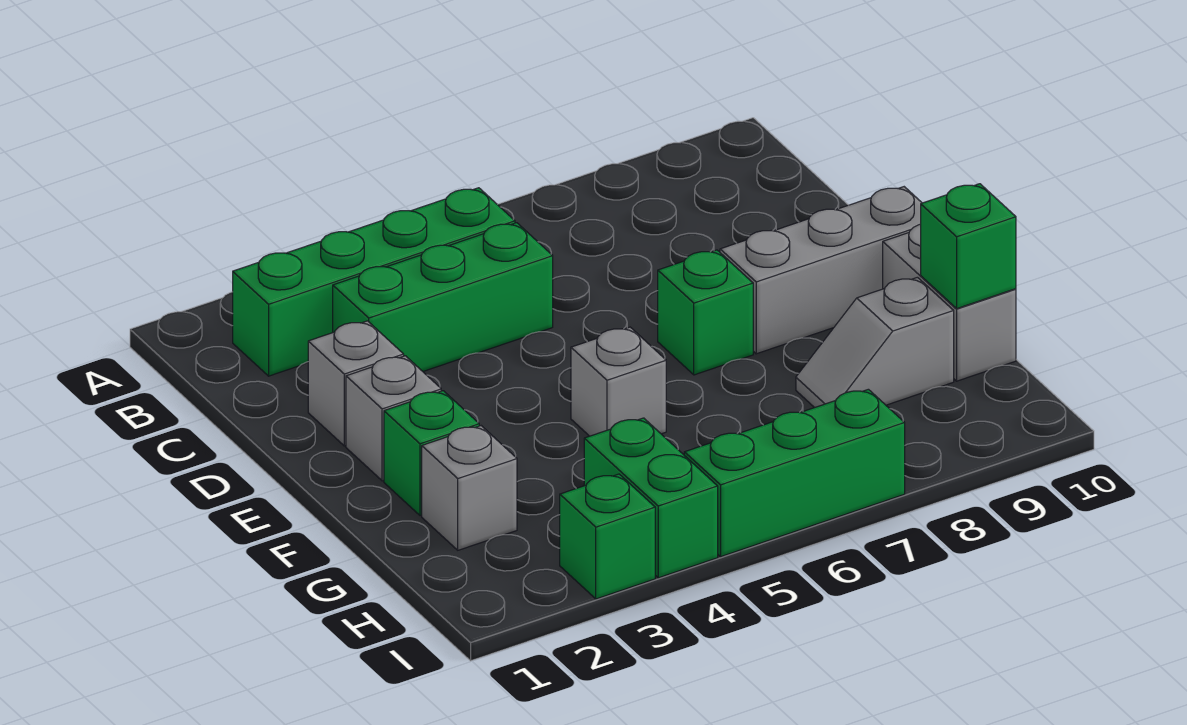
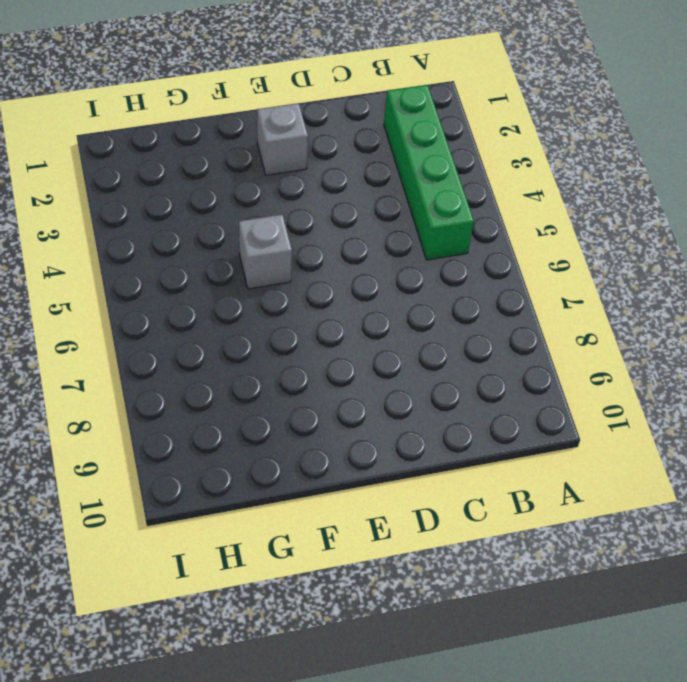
none -> green brick C3:C5 level 1
none -> grey brick D2 level 1
none -> green brick E7 level 1

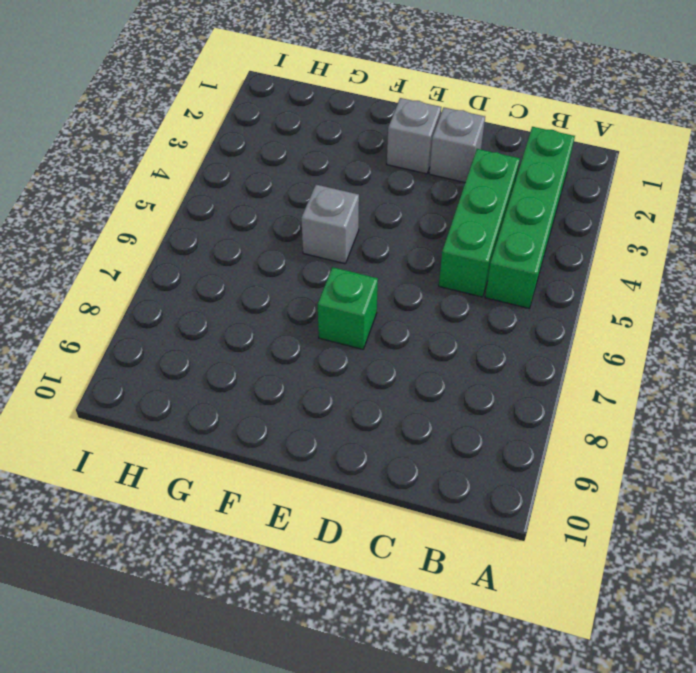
none -> grey brick E8:E10 level 1
none -> green brick F2 level 1
none -> grey brick F10:G10 level 1

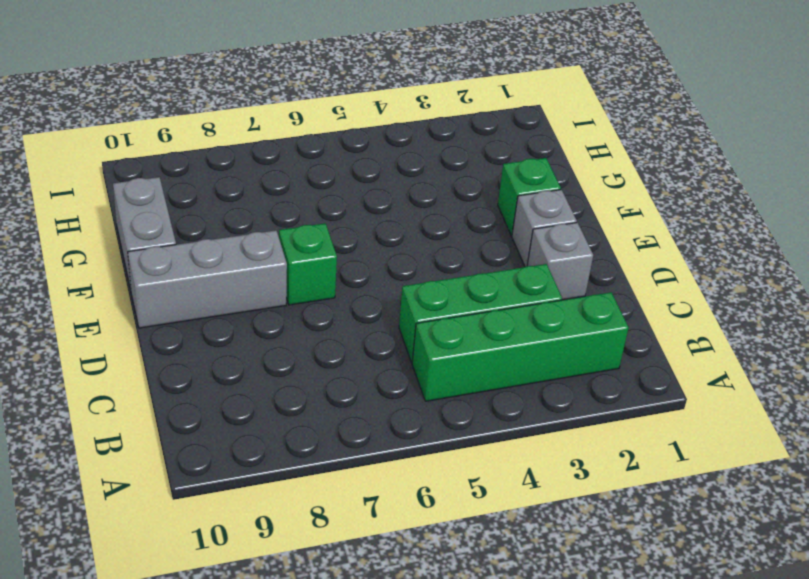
none -> grey brick F5 level 1
none -> grey brick G2 level 1
none -> grey slope G8:G9 level 1 top 9

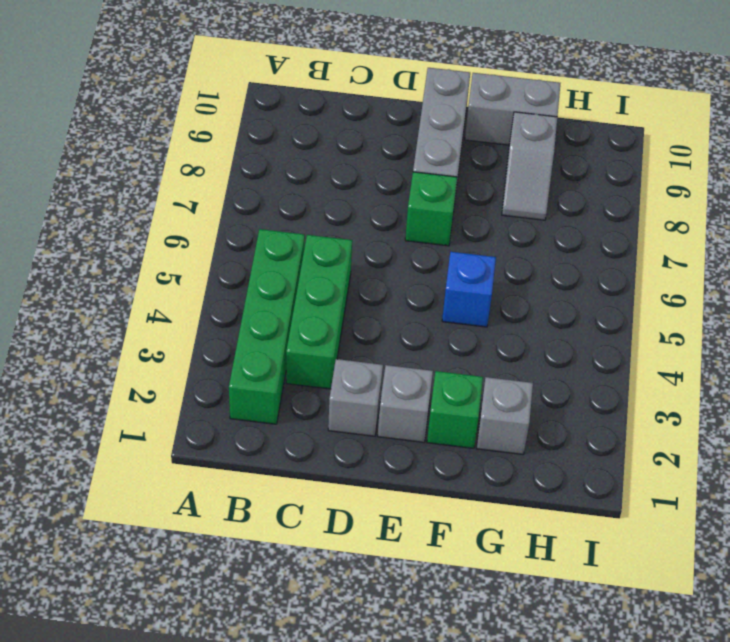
blue brick F5 level 1 -> grey brick F5 level 1
none -> green brick H4:I4 level 1
none -> green brick I3 level 1
none -> green brick I5:I7 level 1

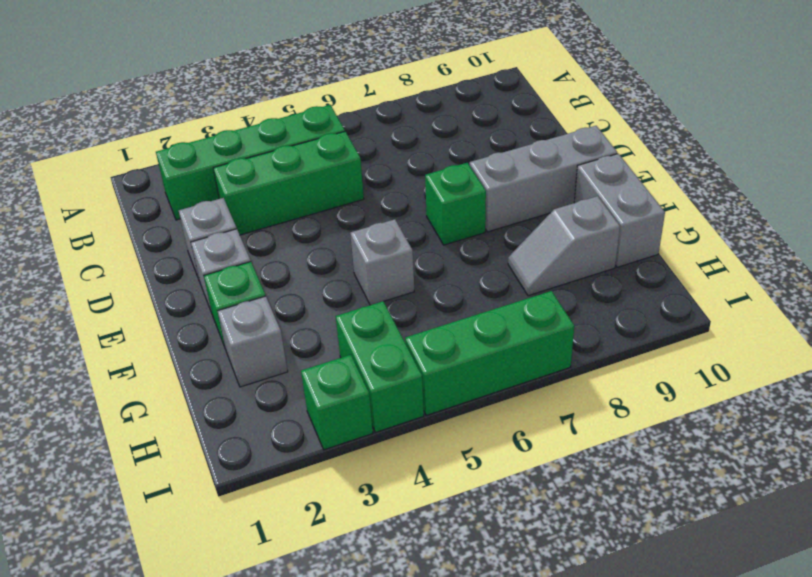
none -> green brick G10 level 2

